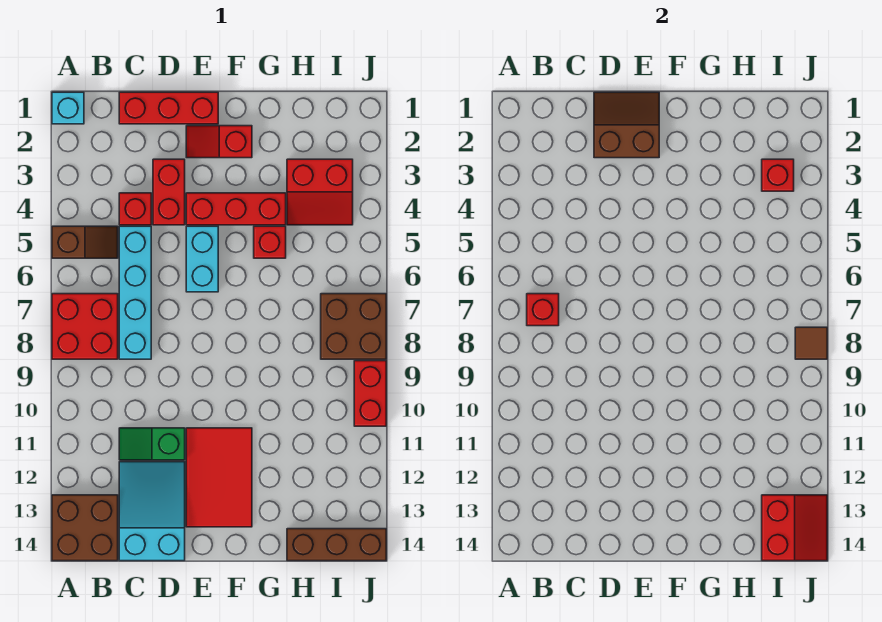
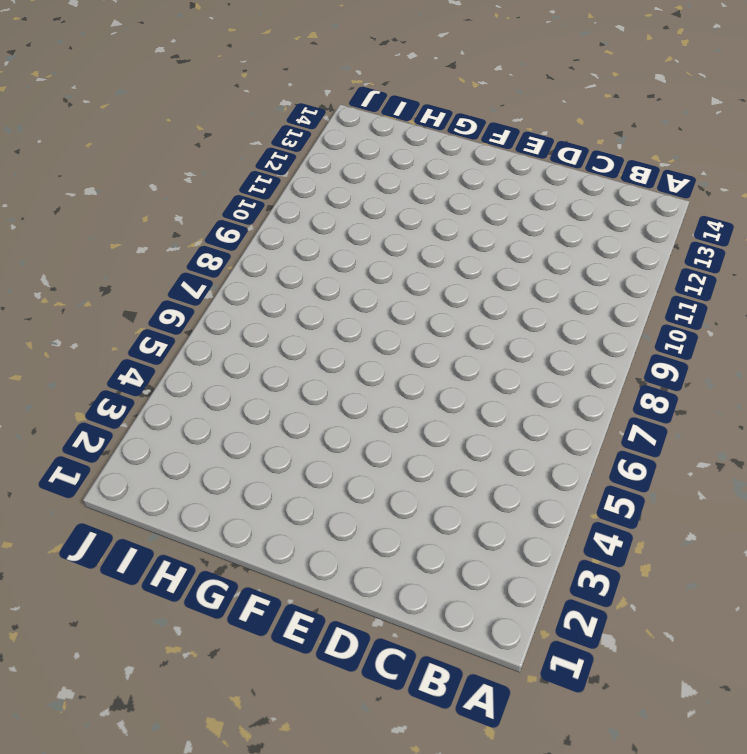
none -> cyan brick A1 level 1
none -> brown slope A5:B5 level 1 top A
none -> red brick A7:B8 level 1

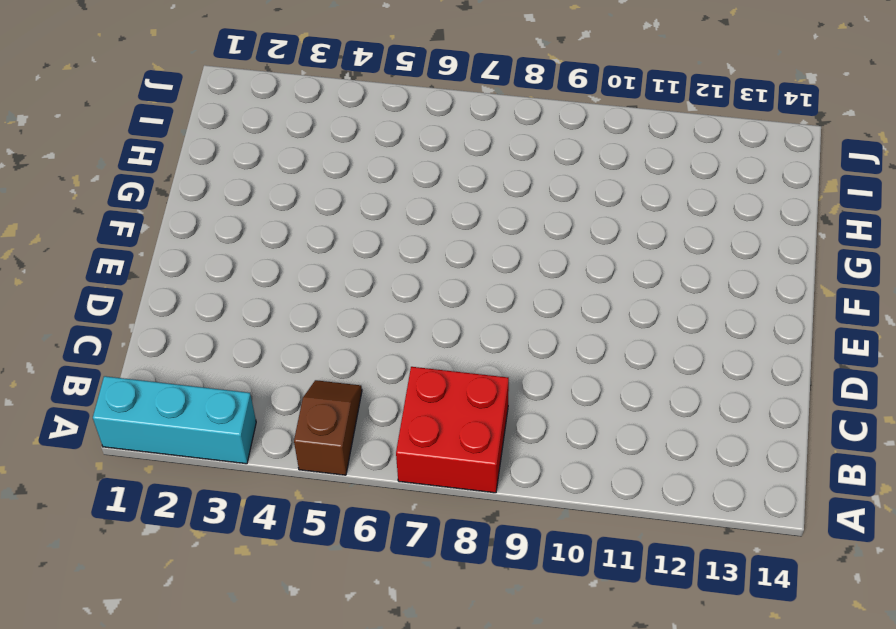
cyan brick A1:A3 level 1 -> cyan brick A1 level 1
none -> brown brick A13:B14 level 1
none -> red brick C1:E1 level 1
none -> red brick C4 level 1

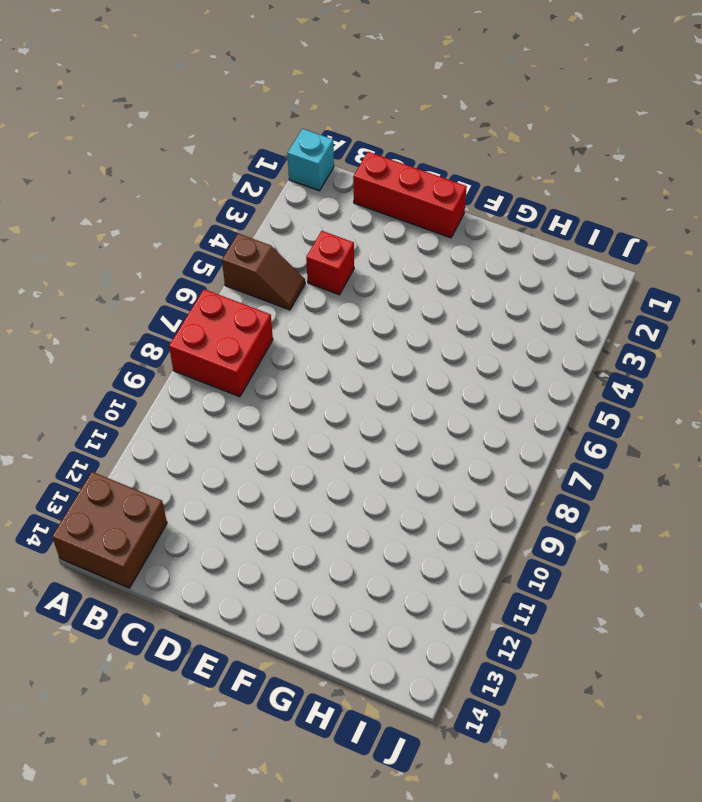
none -> cyan brick C5:C8 level 1
none -> green slope C11:D11 level 1 top D
none -> cyan slope C12:D14 level 1 top 14

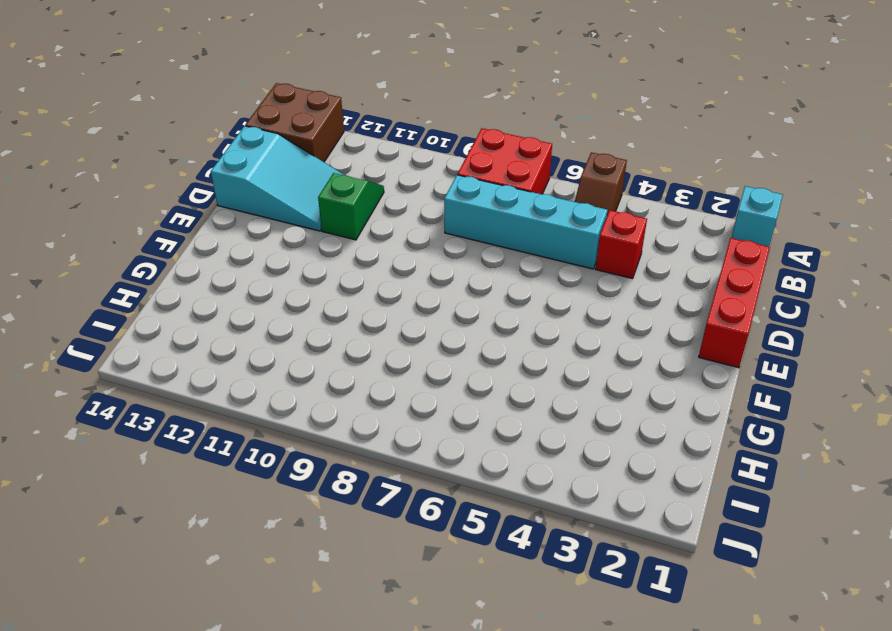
none -> red brick D3:D4 level 1
none -> red slope E2:F2 level 1 top F
none -> red brick E4:G4 level 1

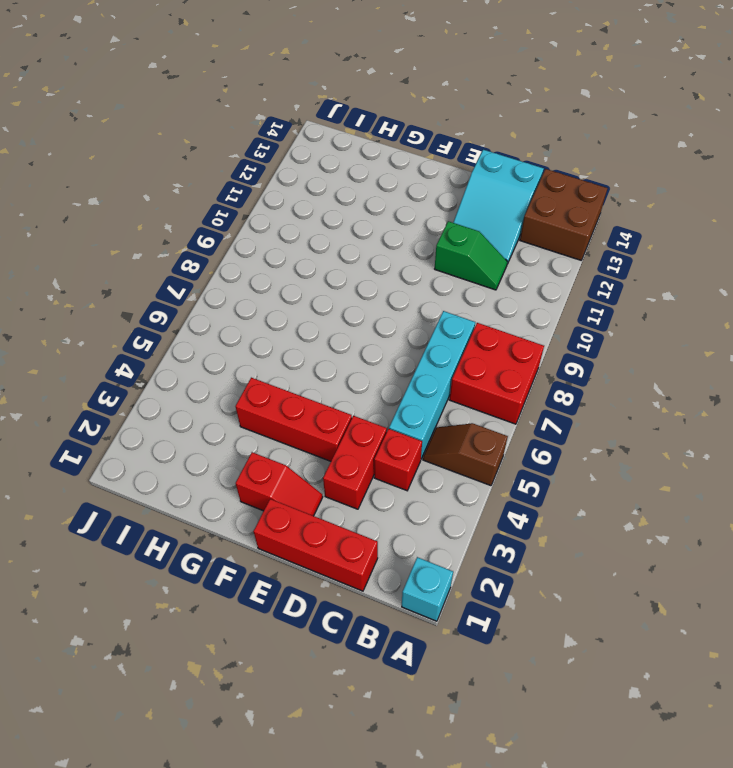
none -> cyan brick E5:E6 level 1
none -> red tile E11:F13 level 1
none -> red brick G5 level 1

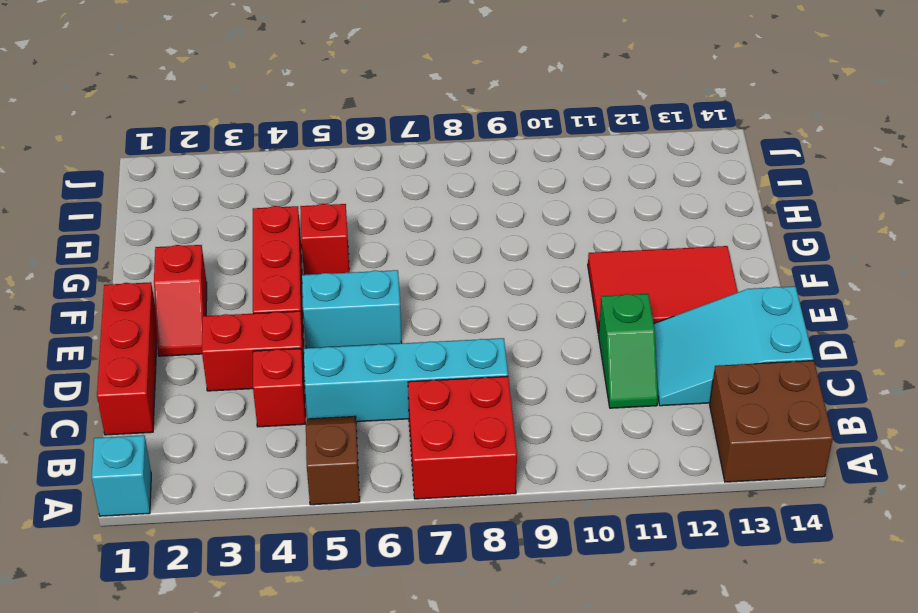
none -> red slope H3:I4 level 1 top 3
none -> brown brick H14:J14 level 1
none -> brown brick I7:J8 level 1

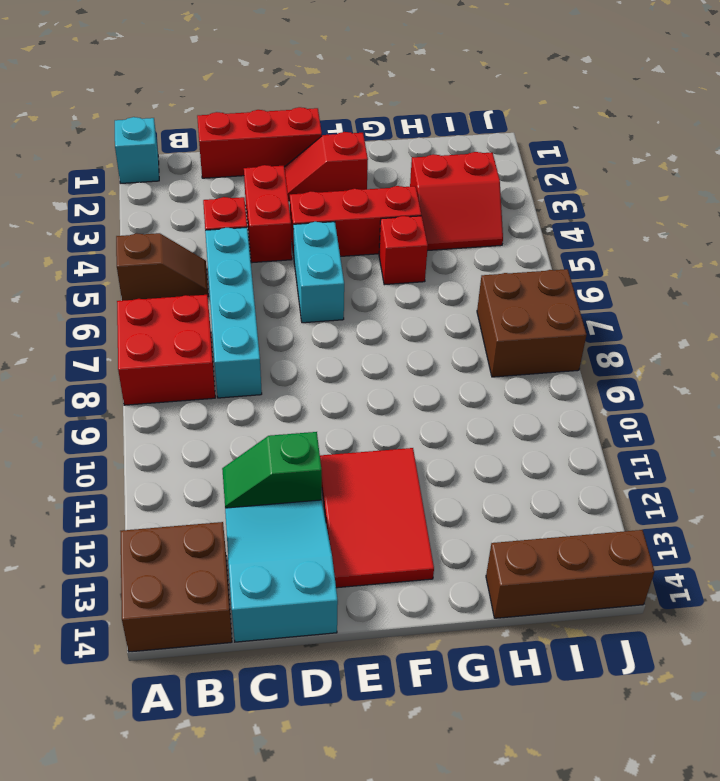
none -> red brick J9:J10 level 1
none -> red brick B7 level 2
none -> brown slope D1:E2 level 2 top 2

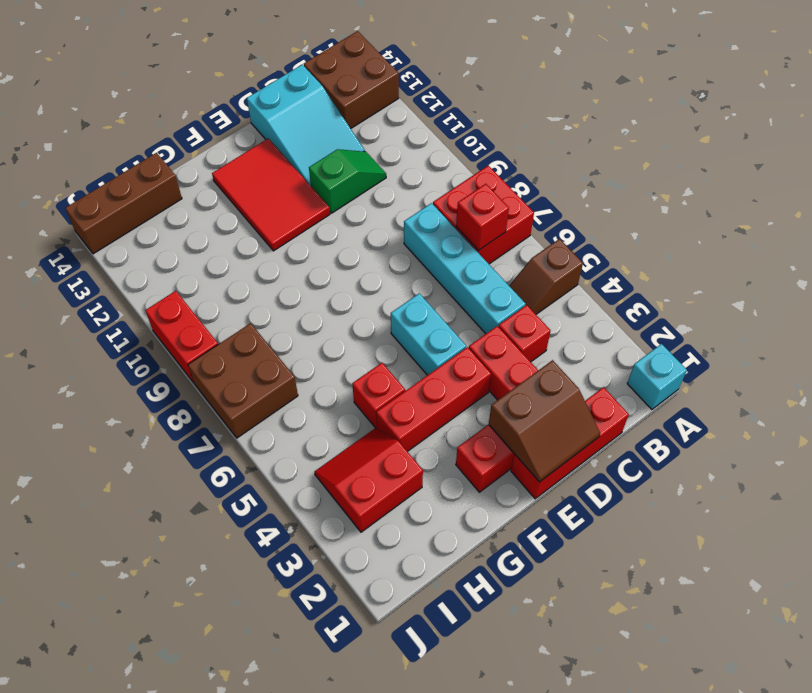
none -> red brick I3 level 2
none -> red slope I13:J14 level 2 top I
none -> brown tile J8 level 2

